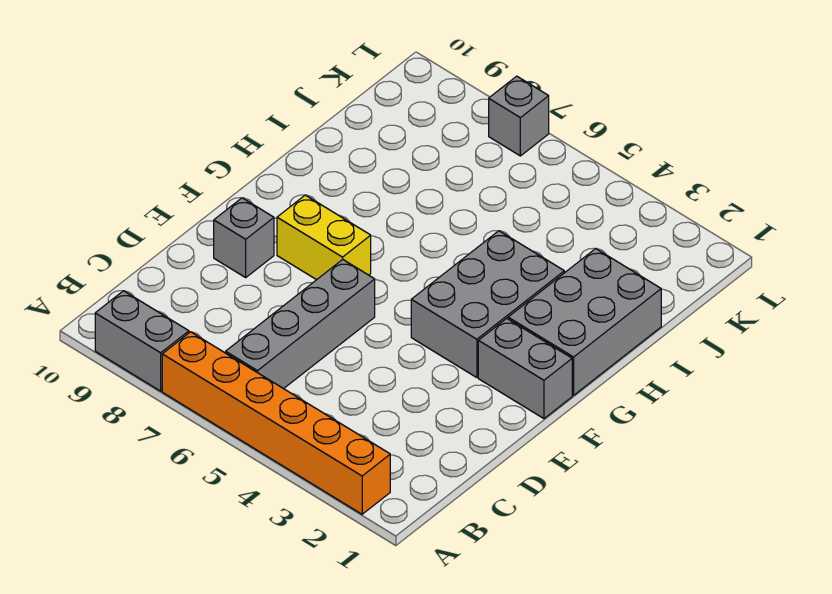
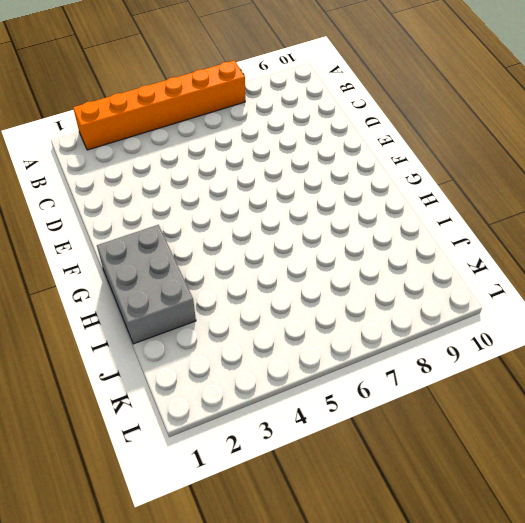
none -> grey brick A8:A9 level 1
none -> grey brick B6:E6 level 1

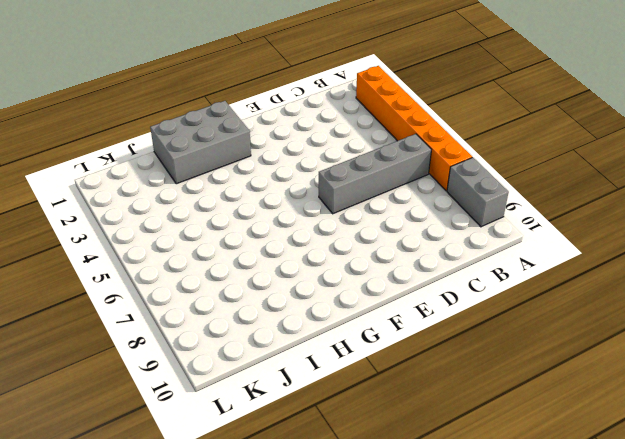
none -> grey brick E9 level 1
none -> grey brick F1:F2 level 1

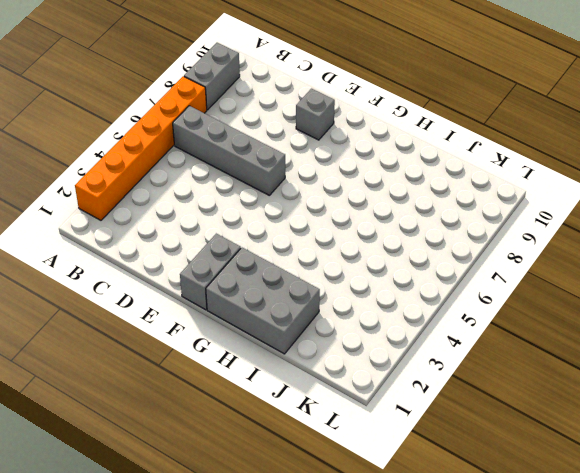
none -> grey brick F3:H4 level 1
none -> yellow brick F7:F8 level 1

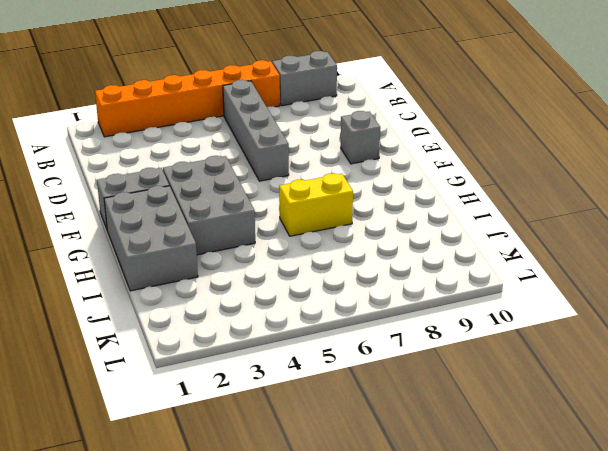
yellow brick H6:H7 level 1 -> yellow brick F7:F8 level 1
none -> grey brick L7 level 1

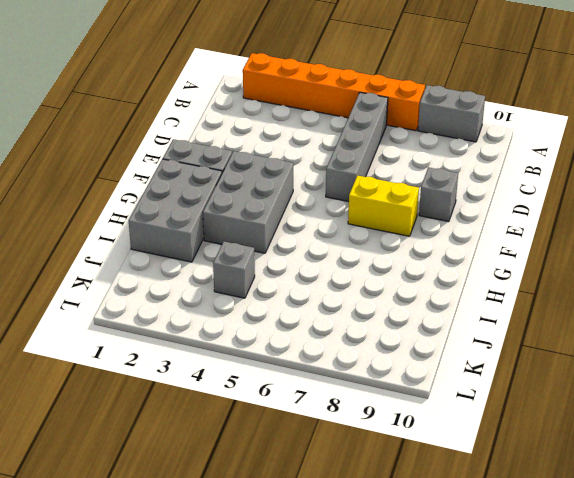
grey brick J4 level 1 -> grey brick L7 level 1

